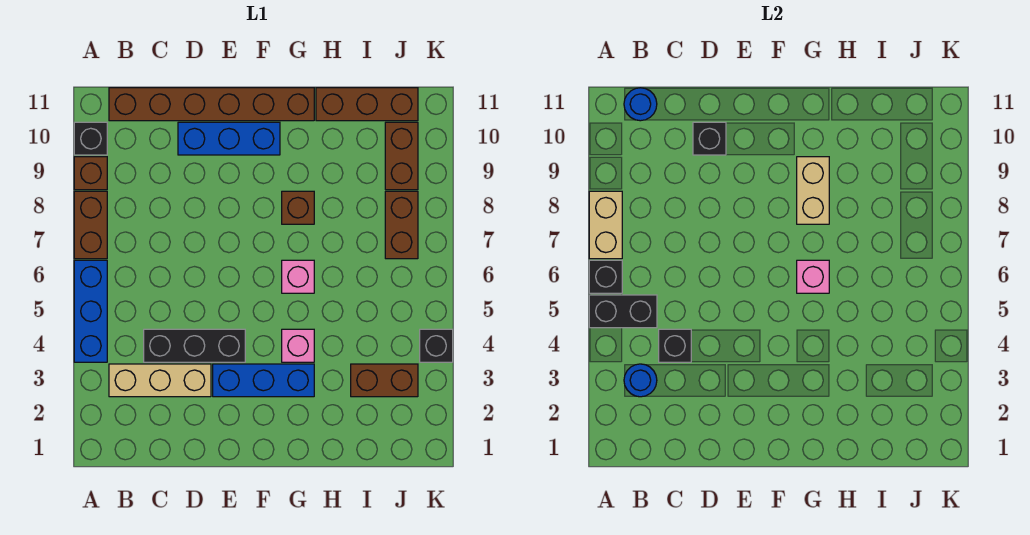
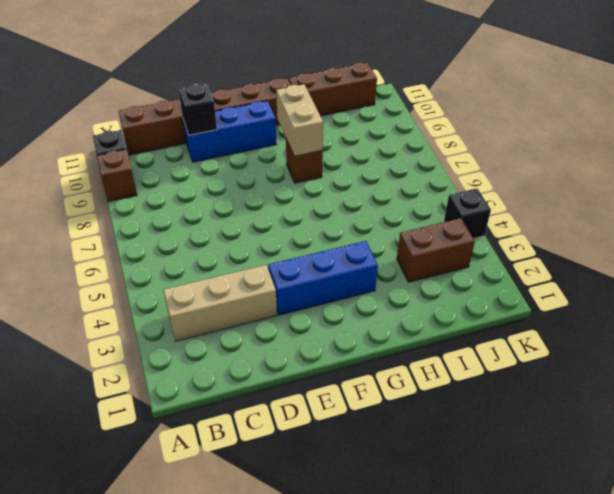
none -> blue brick A4:A6 level 1
none -> brown brick A7:A8 level 1
none -> black brick C4:E4 level 1

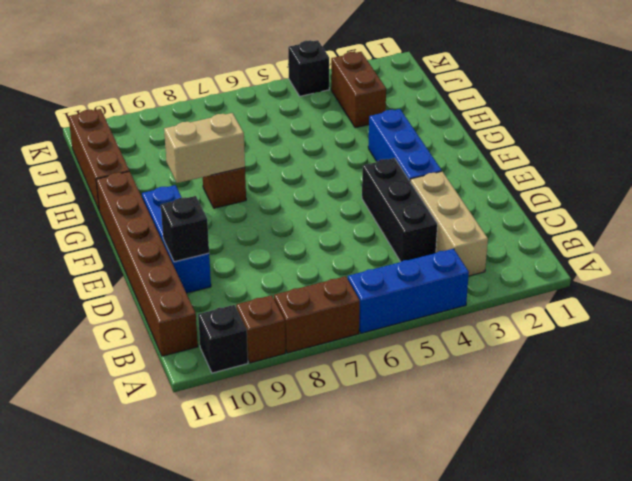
none -> pink brick G4 level 1
none -> pink brick G6 level 1
none -> brown brick J7:J8 level 1

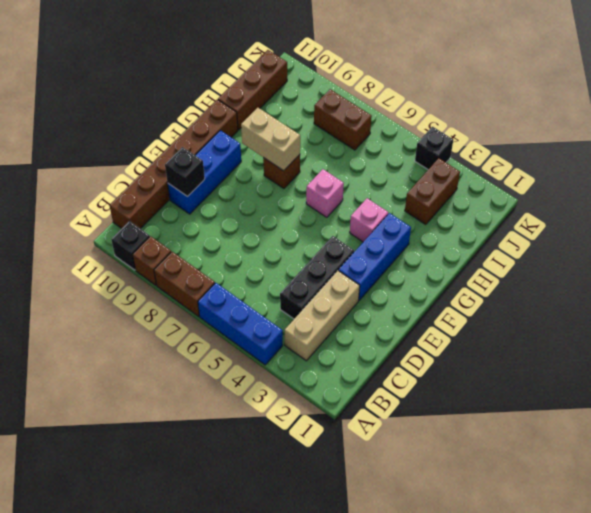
none -> brown brick J9:J10 level 1
none -> black brick A5:B5 level 2
none -> black brick A6 level 2

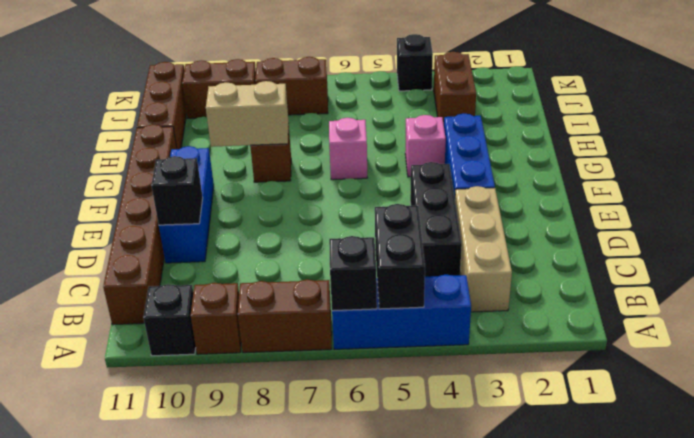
none -> tan brick A7:A8 level 2
none -> blue round brick B3 level 2
none -> blue round brick B11 level 2

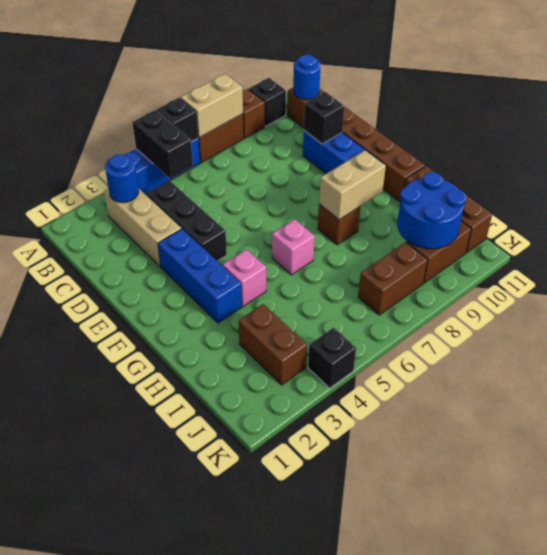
blue round brick I9:J10 level 2 -> none
none -> black brick C4 level 2
none -> pink brick G6 level 2

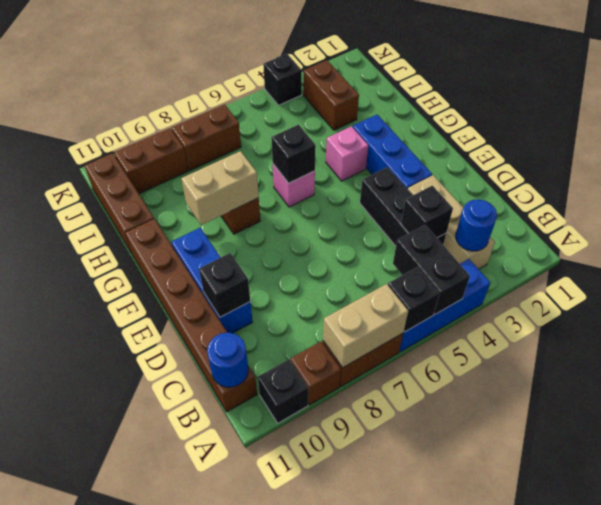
black brick G6 level 2 -> pink brick G6 level 2

